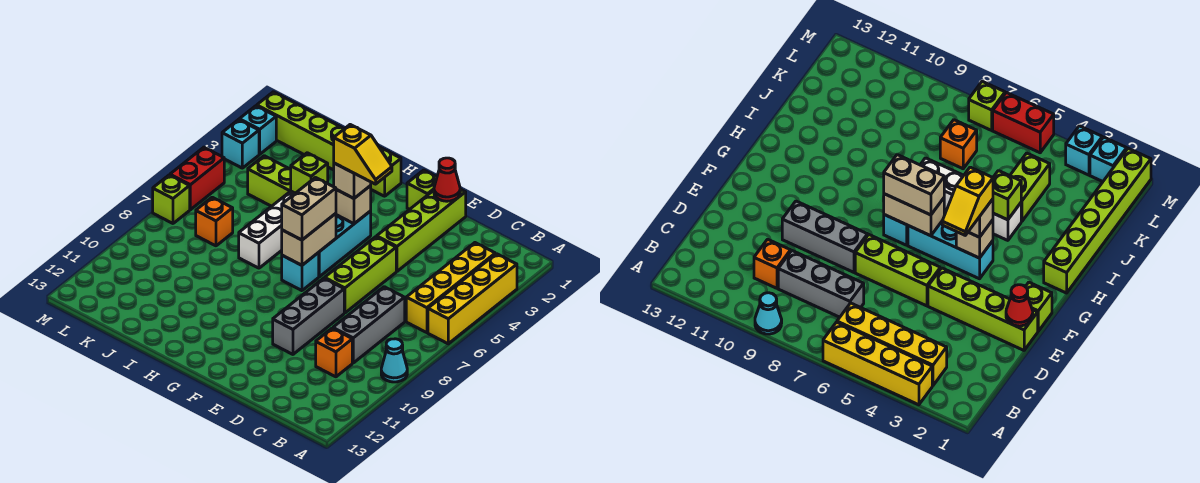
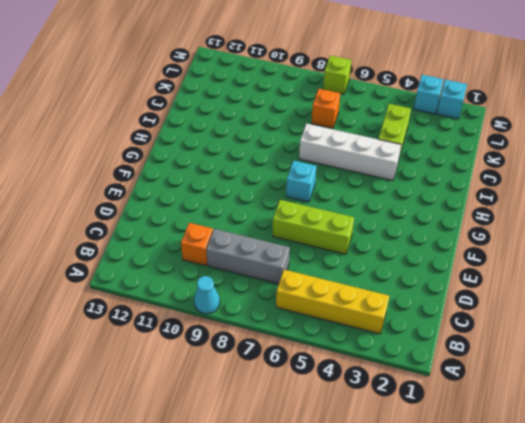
none -> yellow brick A3:A6 level 1
none -> lime brick E1:E4 level 1
none -> grey brick E8:E10 level 1

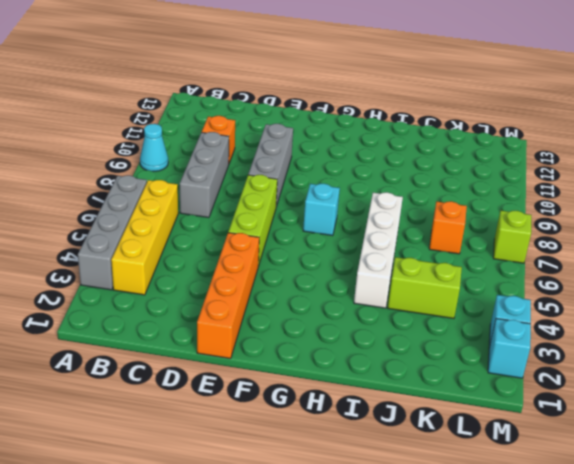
grey brick A3:A6 level 1 -> yellow brick A3:A6 level 1
orange brick E1:E4 level 1 -> lime brick E1:E4 level 1
none -> lime brick F1 level 1
none -> cyan brick G4:G6 level 1
none -> lime brick H1:M1 level 1

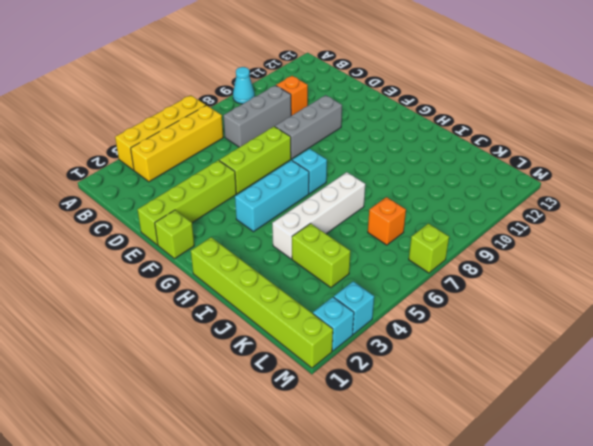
none -> red brick M5:M6 level 1
none -> red cone E1 level 2
none -> tan brick G4 level 2

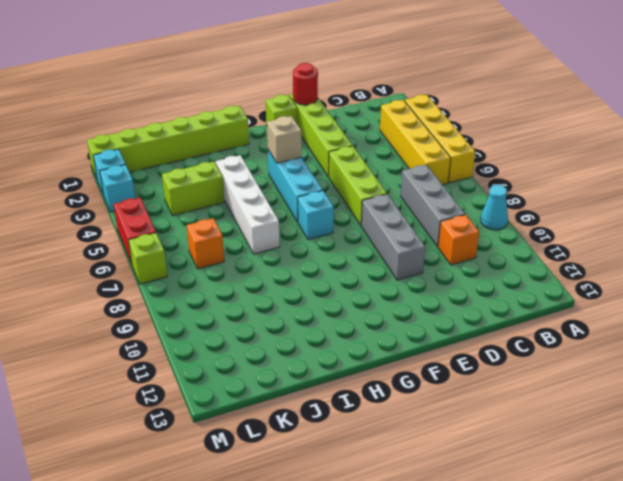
red round brick E1 level 2 -> red cone E1 level 2
none -> tan brick G6:G7 level 2
none -> lime brick I4 level 2
none -> tan brick G4 level 3

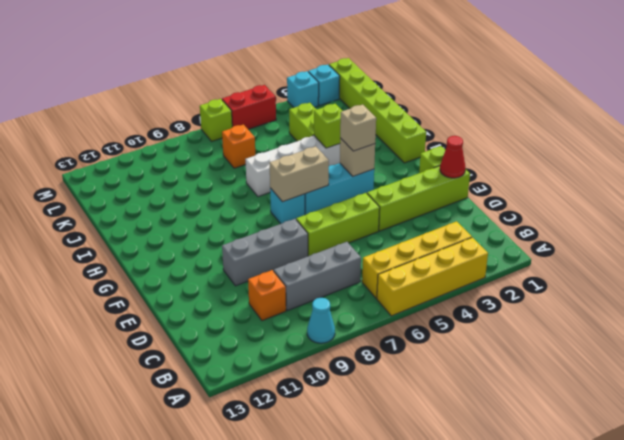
none -> tan brick G6:G7 level 3
none -> yellow slope F4:G4 level 4 top G

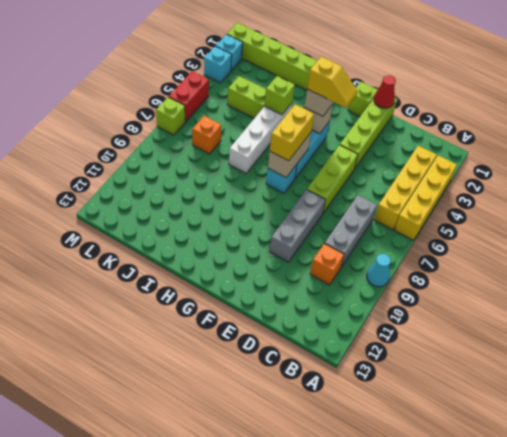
yellow brick G6:G7 level 3 -> tan brick G6:G7 level 3

